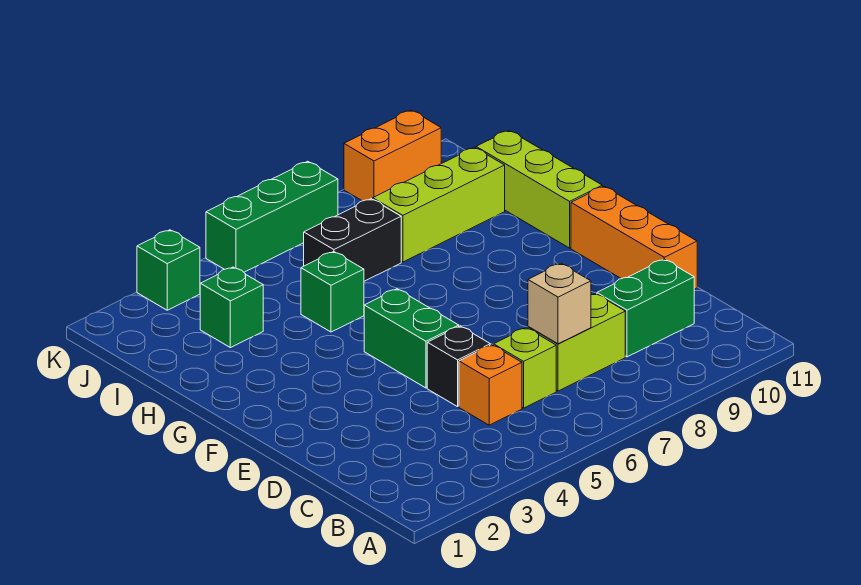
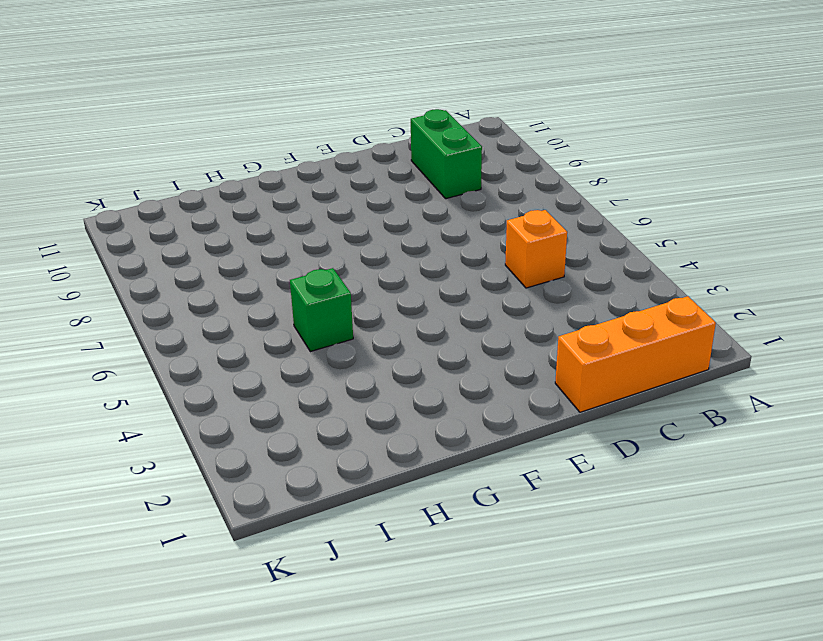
orange brick B1:D1 level 1 -> orange brick D11:F11 level 1
none -> lime brick C6 level 1
none -> lime brick C7:C8 level 1
none -> black brick D5 level 1

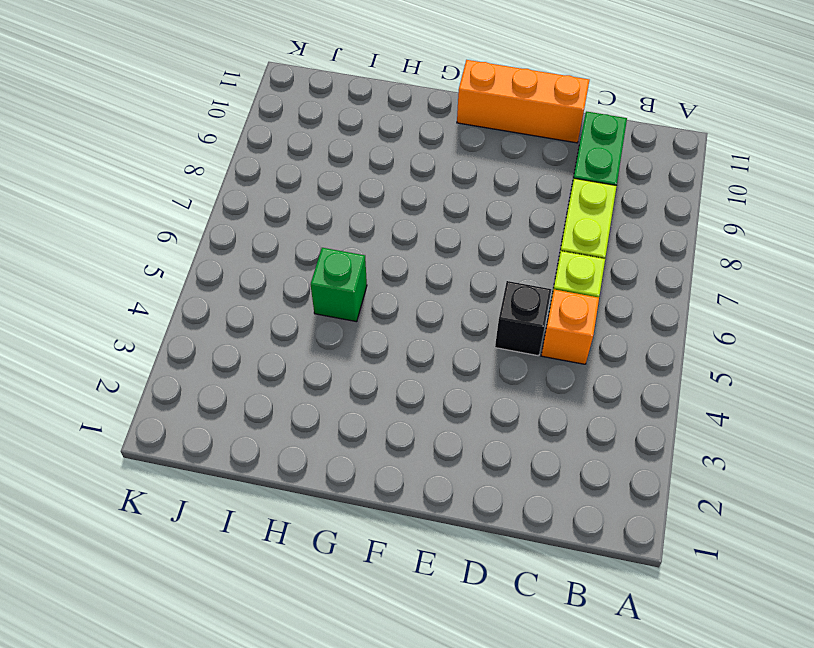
none -> green brick E5:F5 level 1
none -> lime brick G11:I11 level 1
none -> green brick I3 level 1

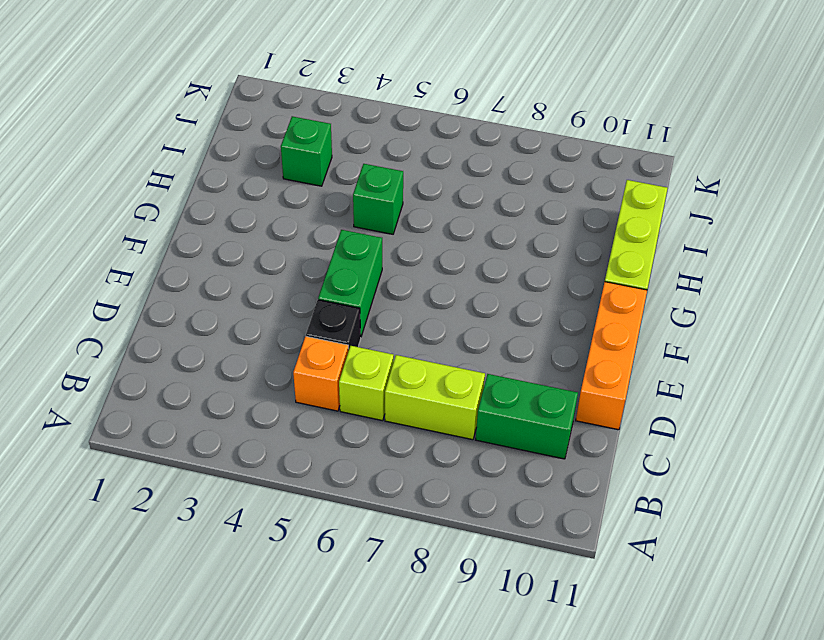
none -> black brick I6:I7 level 1
none -> lime brick I8:I10 level 1
none -> green brick K3 level 1

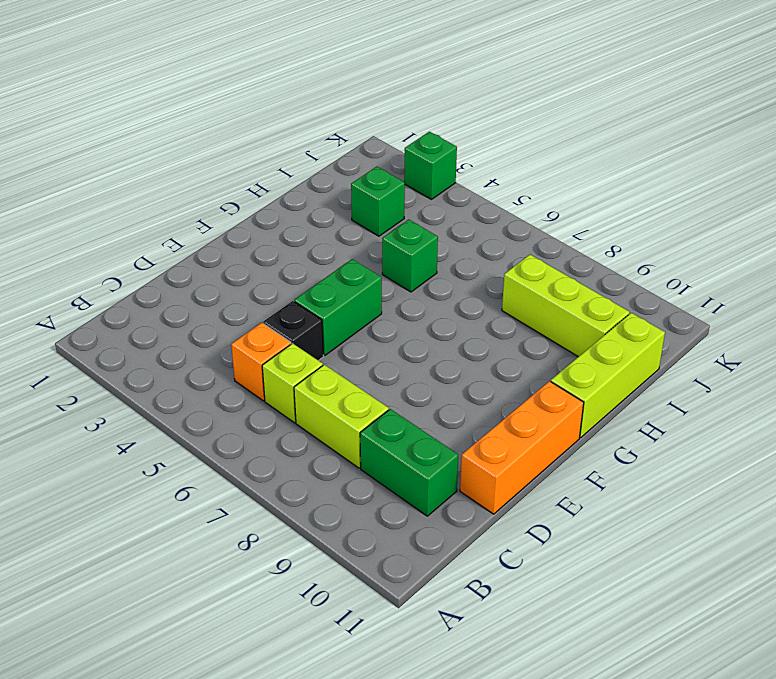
none -> black brick I6:I7 level 1
none -> green brick K5:K7 level 1
none -> orange brick K9:K10 level 1

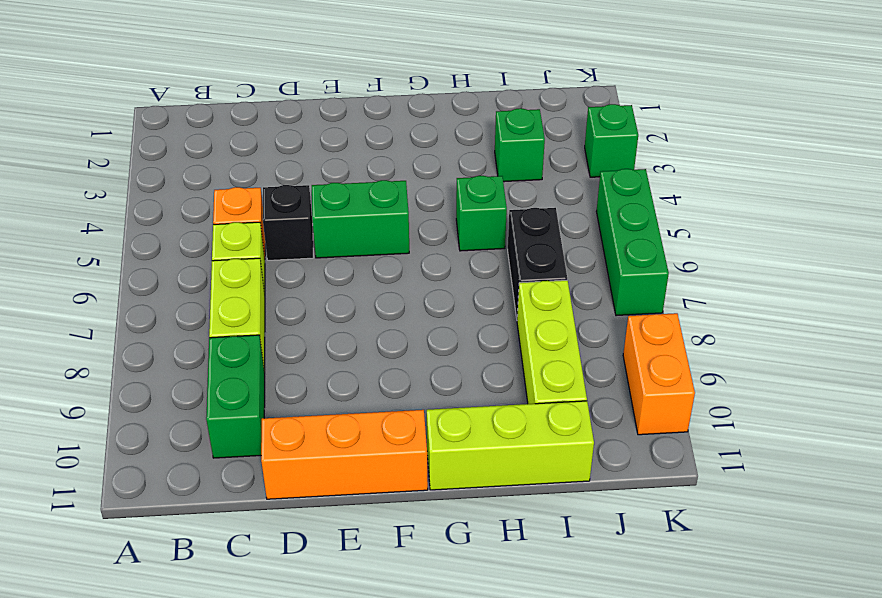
none -> tan brick C7 level 2

